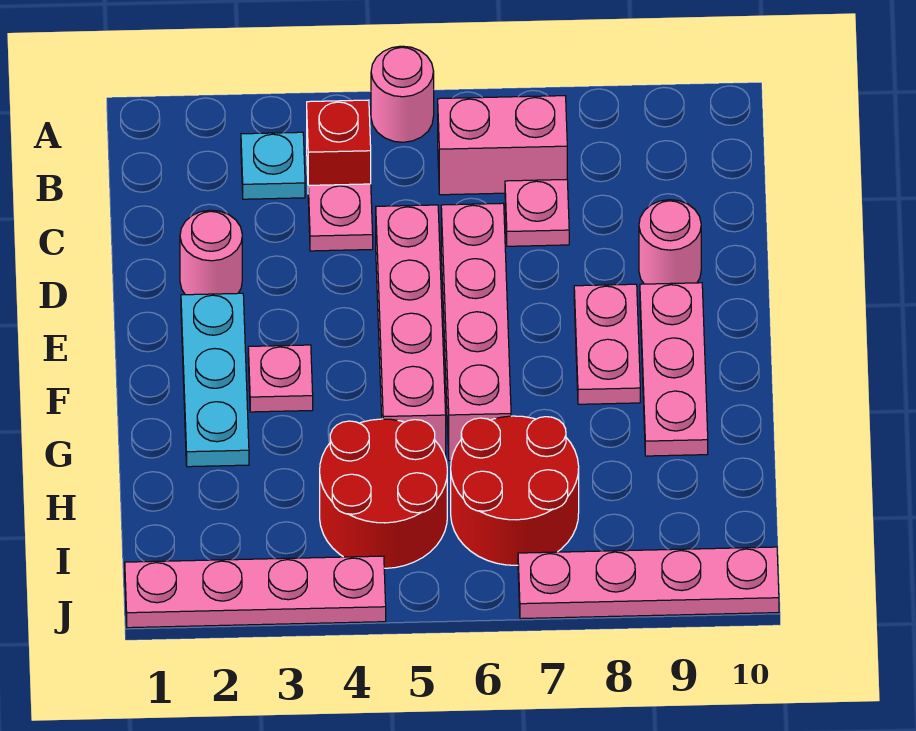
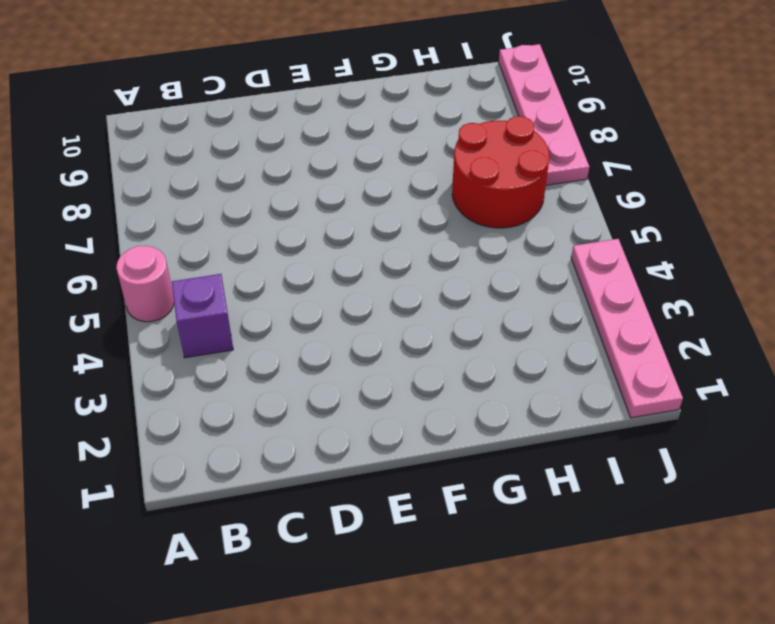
purple brick B4 level 1 -> red brick B4 level 1
none -> cyan plate B3 level 1
none -> pink brick B6:B7 level 1
none -> pink plate C4 level 1

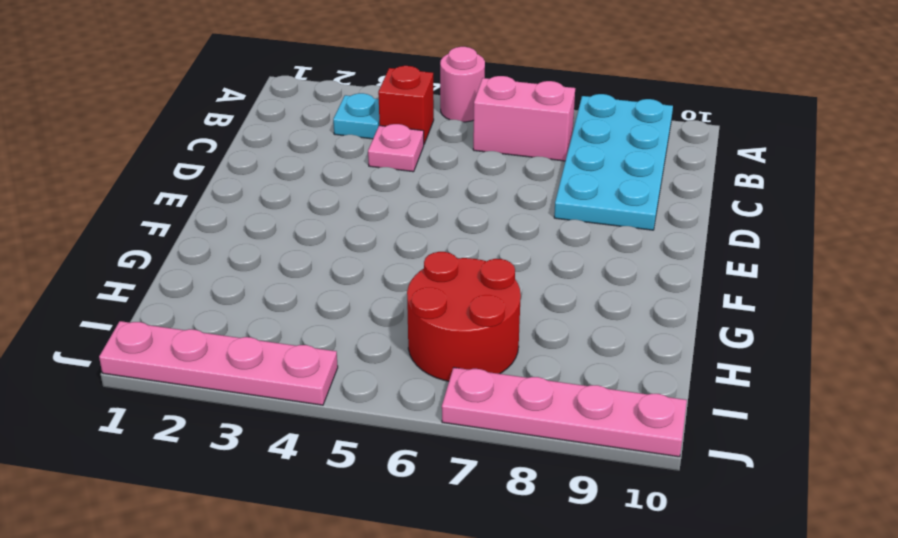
cyan plate A8:D9 level 1 -> pink round brick D9 level 1
none -> pink plate C7 level 1
none -> pink round brick D2 level 1
none -> pink brick D5:G5 level 1

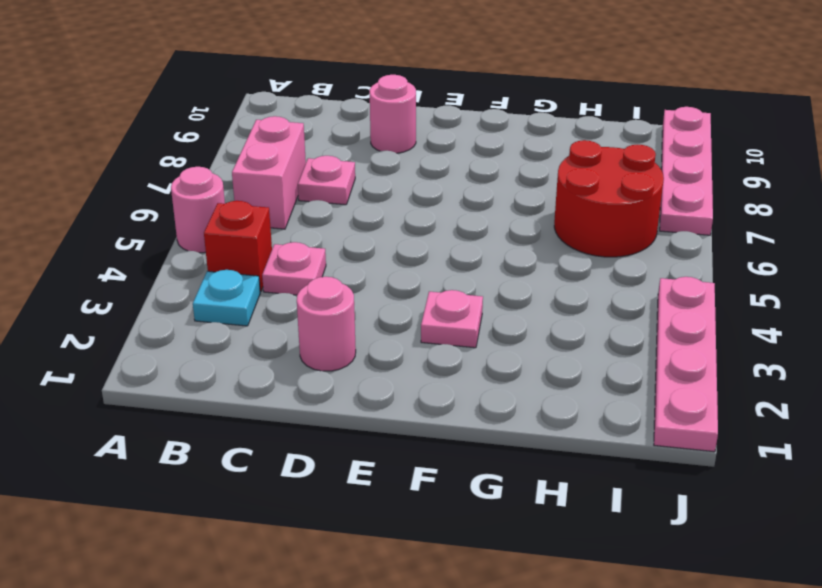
none -> pink brick D5:G5 level 1
none -> pink brick D6:G6 level 1
none -> cyan plate E2:G2 level 1

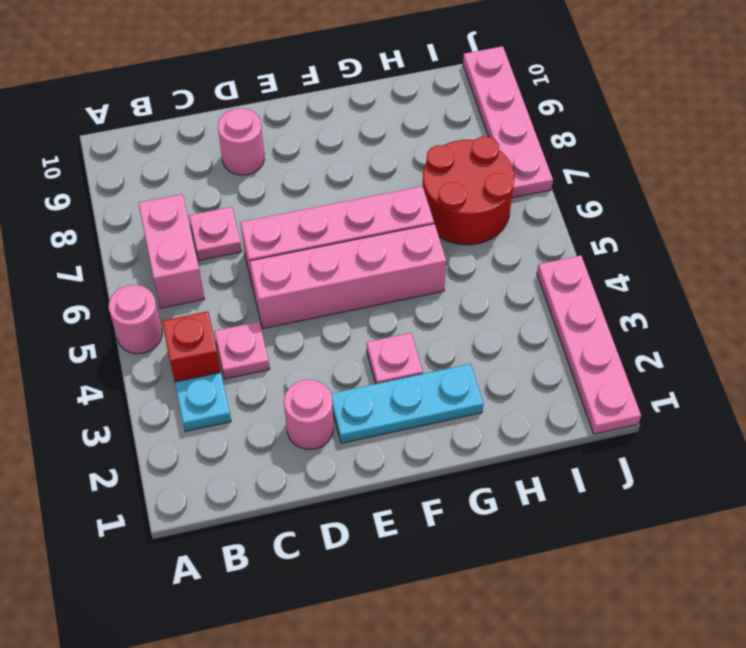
none -> pink plate E8:F8 level 1
none -> pink plate E9:G9 level 1
none -> red round brick H4:I5 level 1

